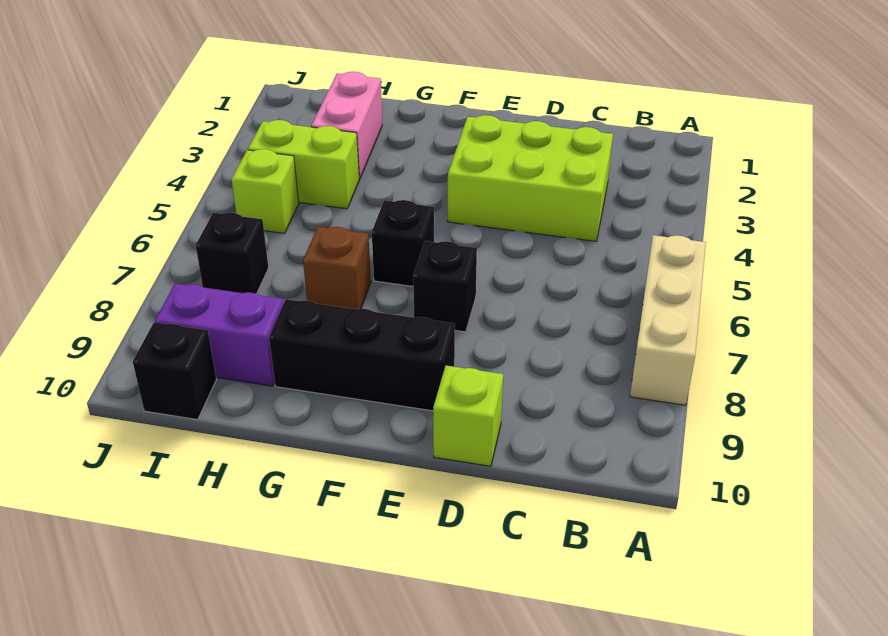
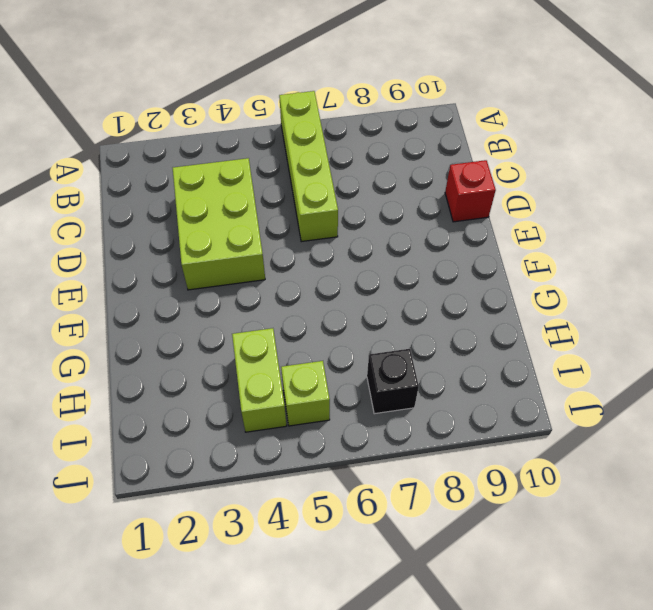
lime brick A6:D6 level 1 -> tan brick A6:A8 level 1
red brick D10 level 1 -> lime brick D10 level 1
none -> black brick E7 level 1
none -> black brick E9:G9 level 1
none -> black brick F6 level 1

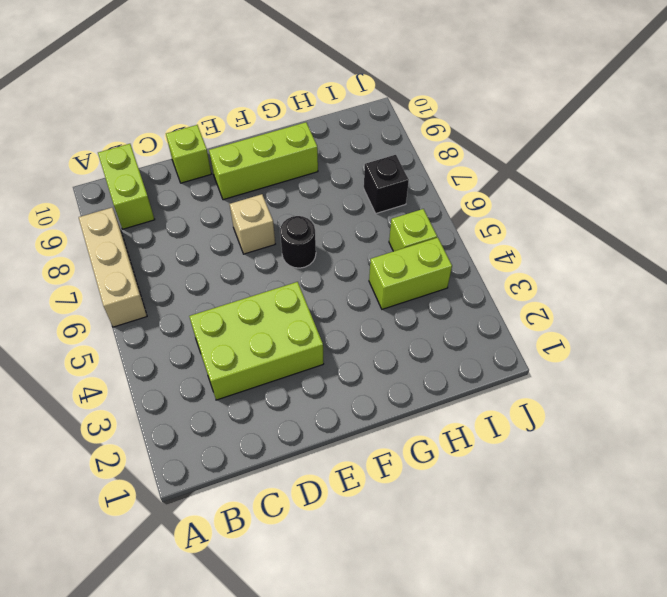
lime brick B9:B10 level 1 -> none
tan brick E7 level 1 -> black brick E7 level 1
lime brick E9:G9 level 1 -> black brick E9:G9 level 1
black round brick F6 level 1 -> black brick F6 level 1
none -> brown brick G7 level 1
none -> pink brick H2:H3 level 1
none -> purple brick H9:I9 level 1

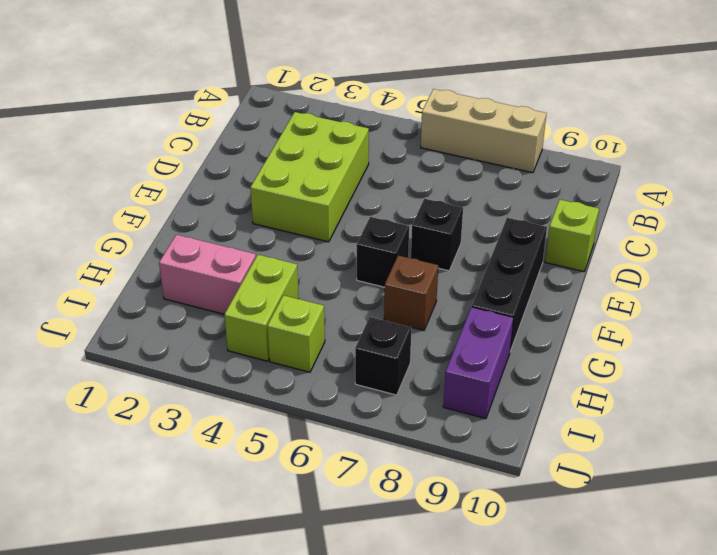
none -> black brick I10 level 1

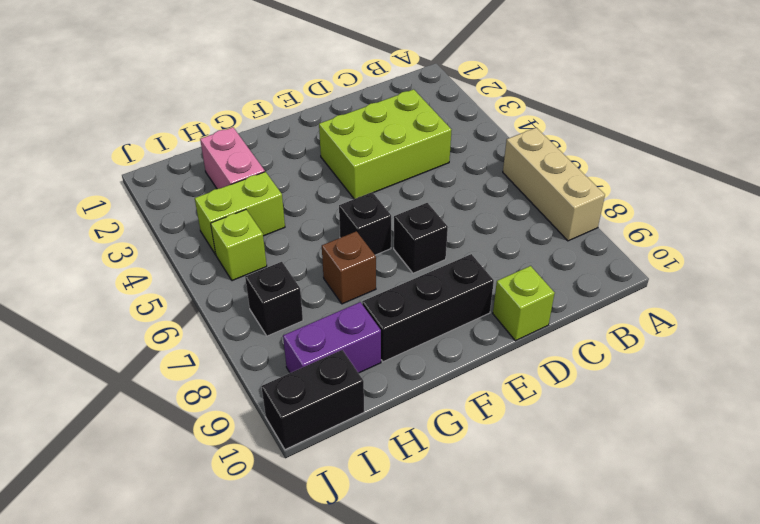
black brick I10:J10 level 1 -> black brick I10 level 1

